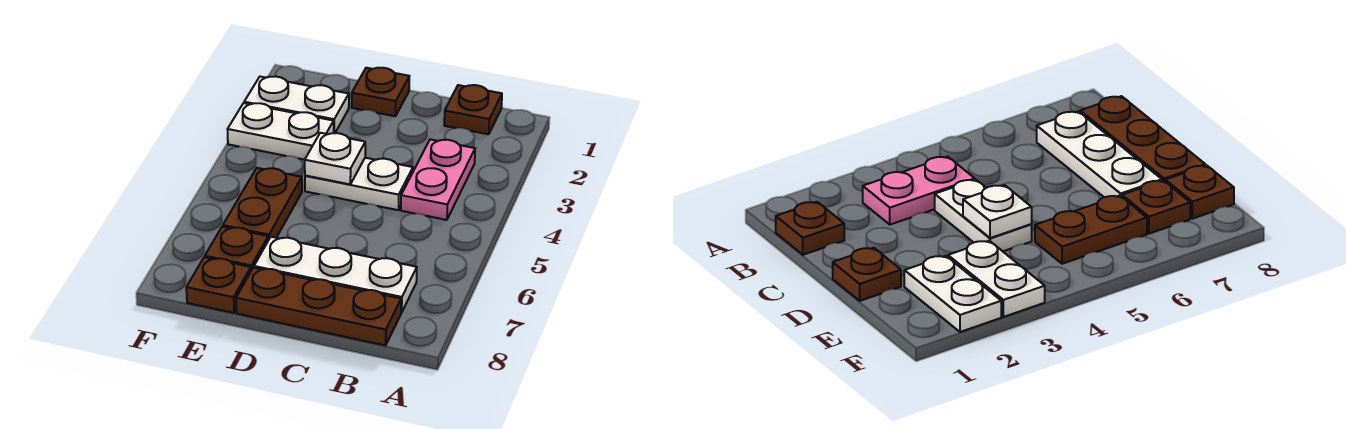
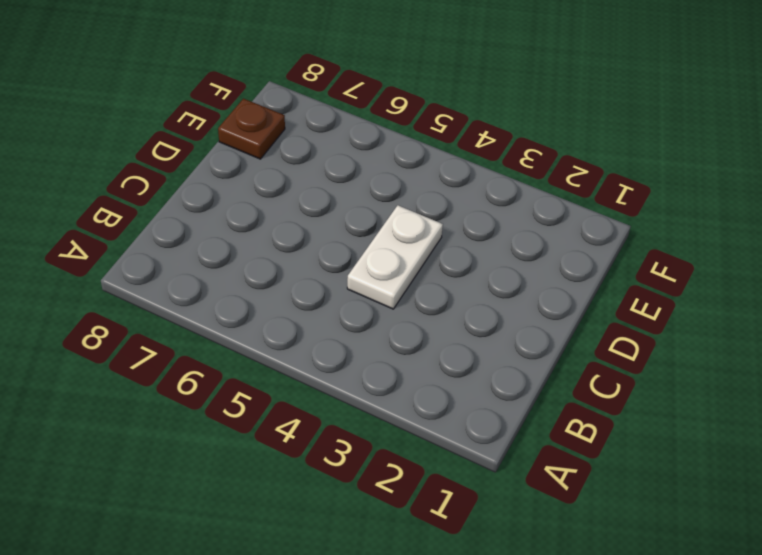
none -> brown plate B1 level 1
none -> pink plate B3:B4 level 1
none -> white plate B7:D7 level 1

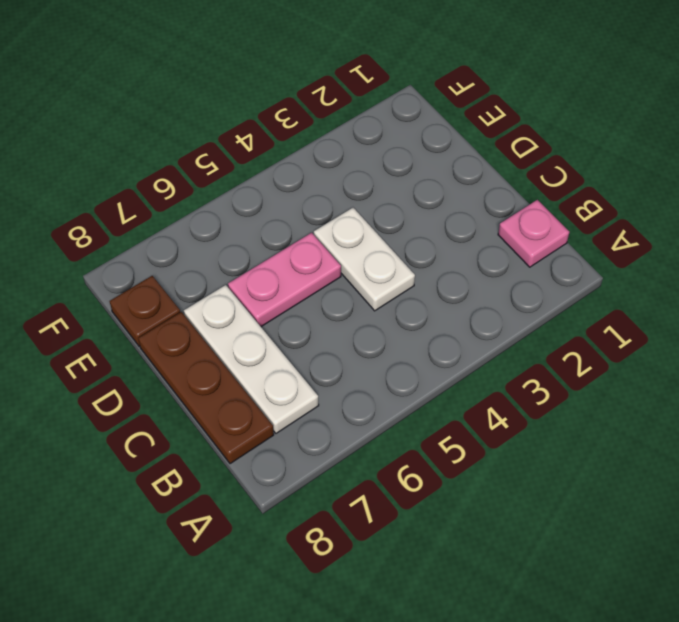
pink plate B1 level 1 -> brown plate B1 level 1
pink plate D5:D6 level 1 -> pink plate B3:B4 level 1
none -> brown plate D1 level 1
none -> white plate E2:F2 level 1
none -> white plate E3:F3 level 1

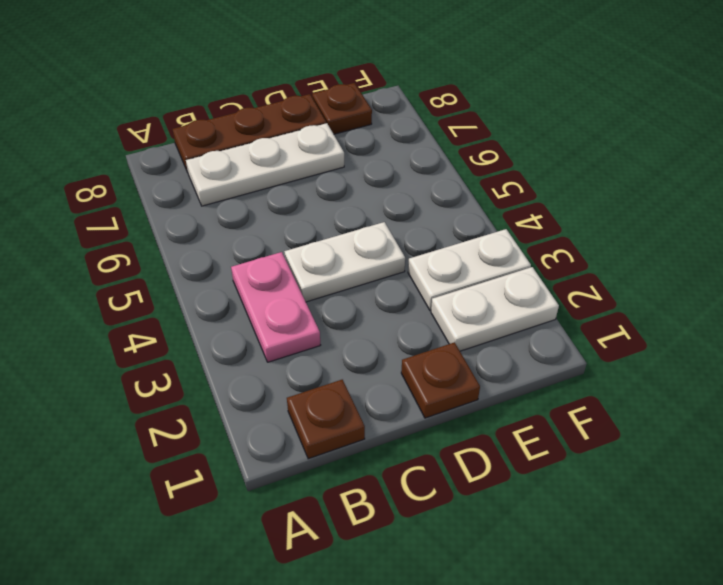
none -> brown plate E5:E6 level 1
none -> brown plate E7 level 1
none -> white plate D4 level 2

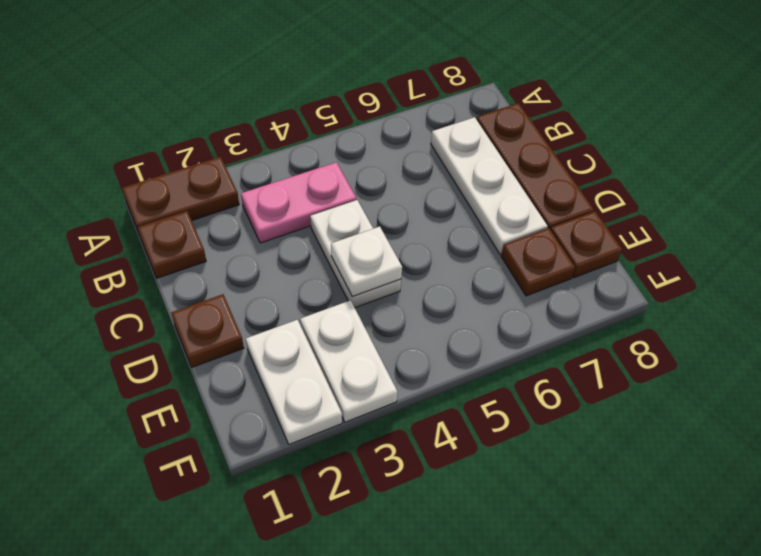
brown plate A1:A2 level 1 -> brown plate E5:E6 level 1

